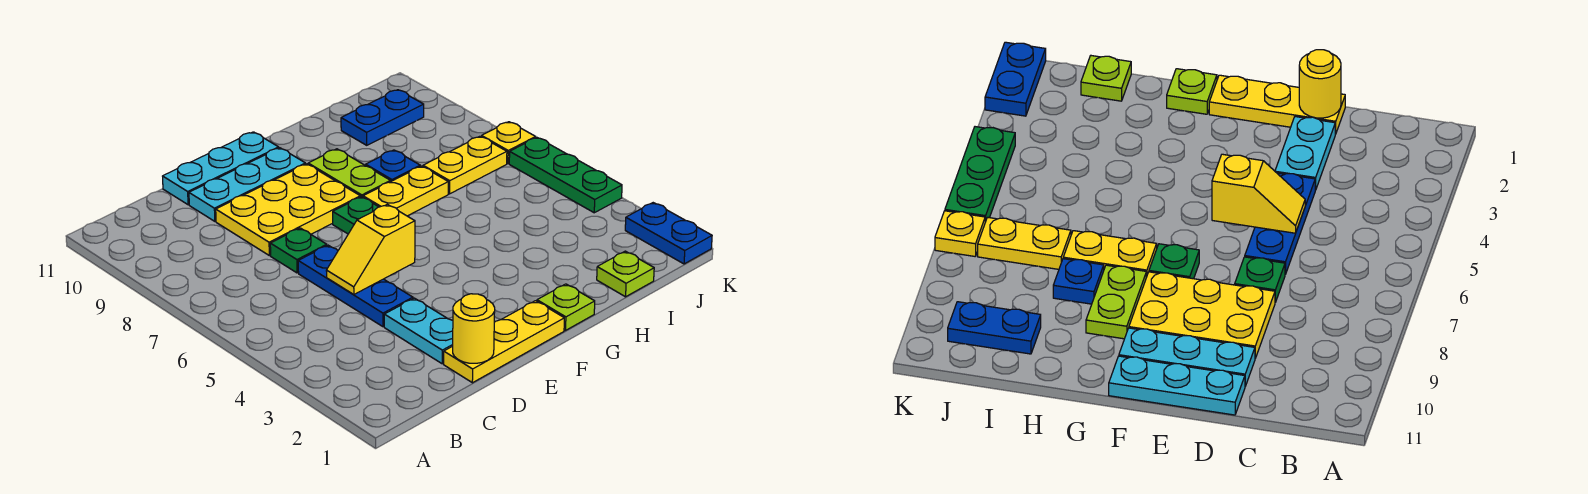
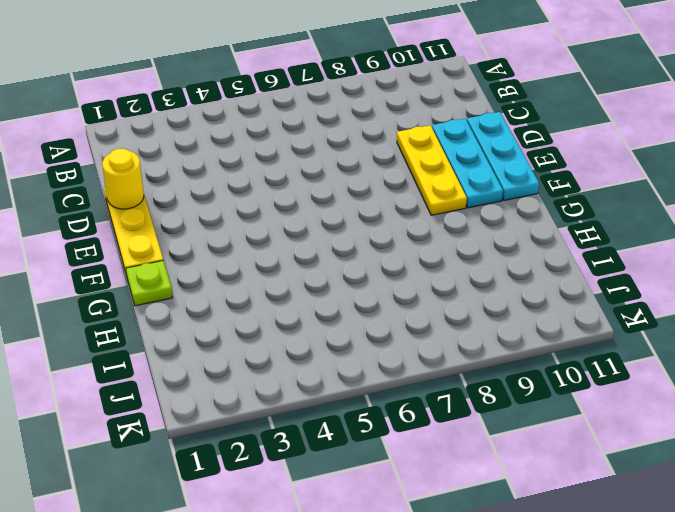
yellow plate D9:F9 level 1 -> yellow plate D8:F9 level 1
none -> cyan plate D2:D3 level 1
none -> blue plate D4:D6 level 1
none -> green plate D7 level 1

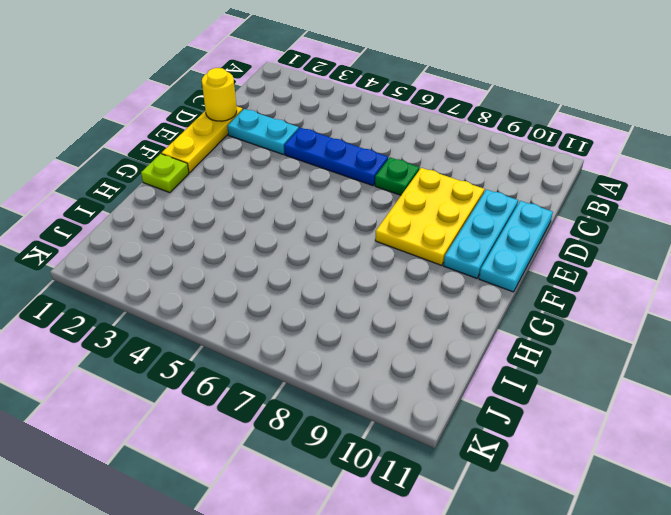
none -> green plate F7 level 1
none -> yellow plate G7:H7 level 1
none -> lime plate G8:G9 level 1

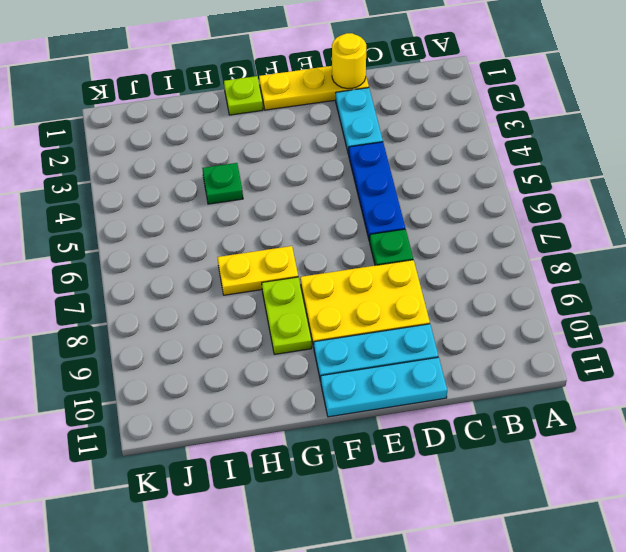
green plate H4 level 1 -> green plate F7 level 1
none -> blue plate H8 level 1
none -> lime plate I1 level 1
none -> yellow plate I7:J7 level 1

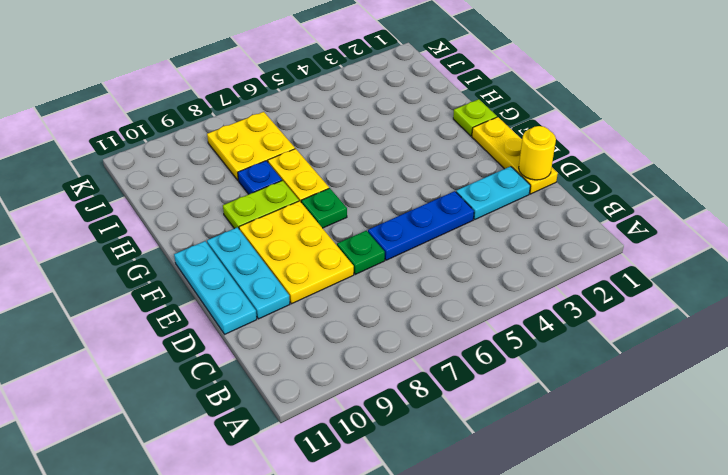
yellow plate I7:J8 level 1 -> yellow plate I7:J7 level 1
none -> lime plate I1 level 1
none -> blue plate I10:J10 level 1
none -> blue plate K1:K2 level 1

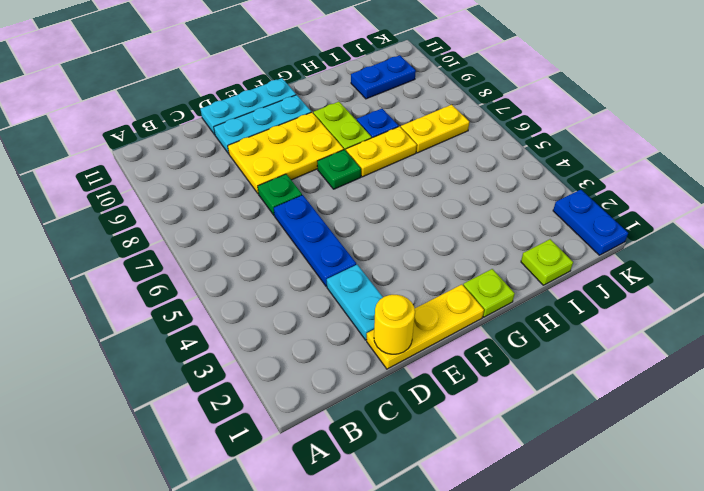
none -> green plate K4:K6 level 1
none -> yellow plate K7 level 1
none -> yellow slope D5:E5 level 2 top E

